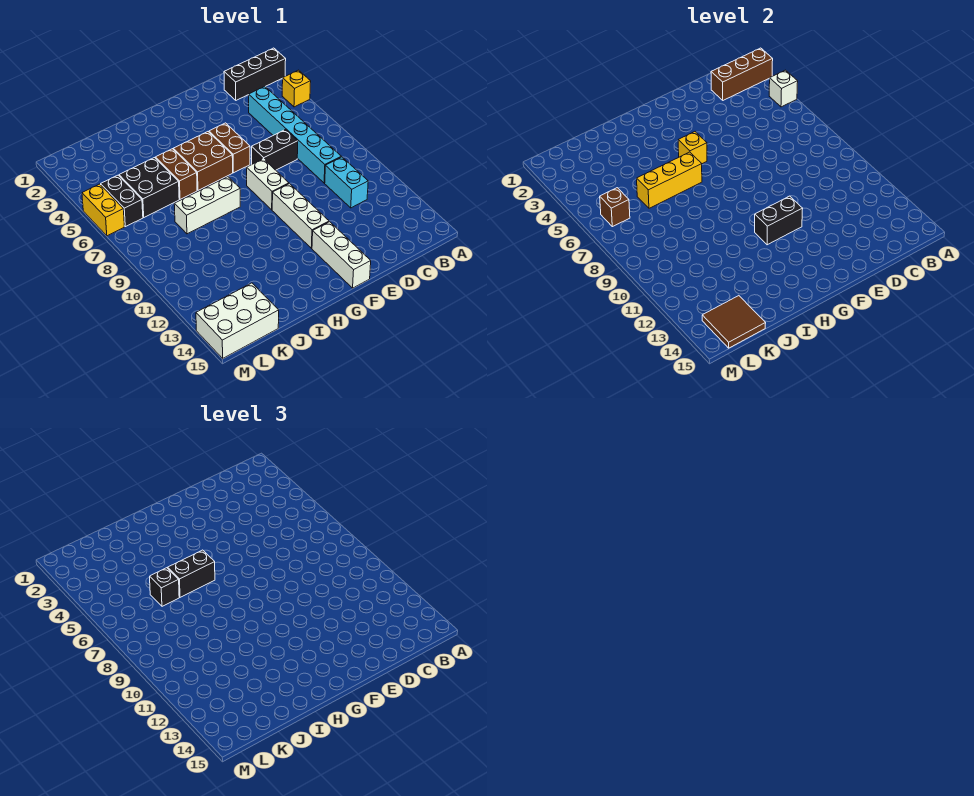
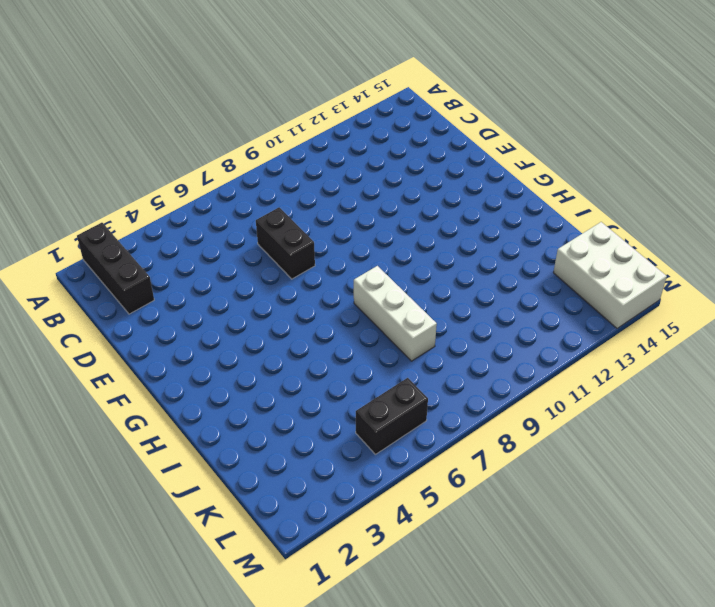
none -> yellow brick A4 level 1
none -> cyan brick C4:C9 level 1
none -> cyan brick C10:C11 level 1

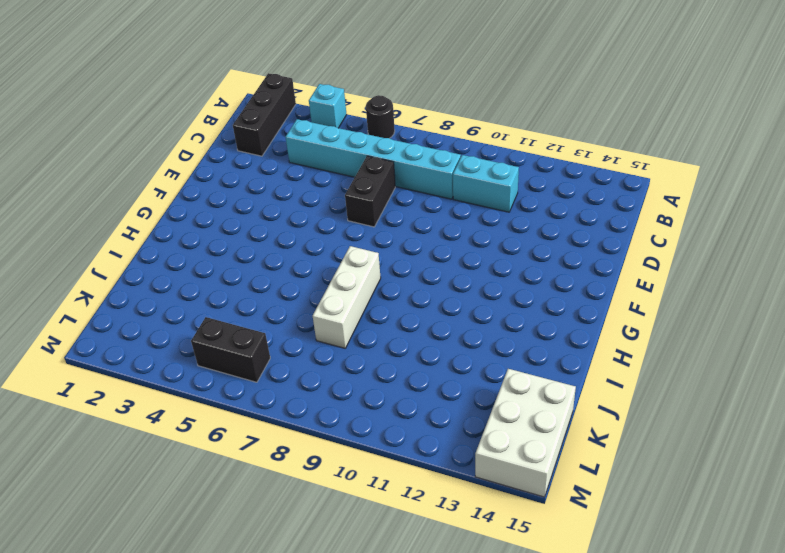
cyan brick A4 level 1 -> yellow brick A4 level 1
black round brick A6 level 1 -> none
none -> brown brick F5:F6 level 1
none -> white brick F8:F9 level 1
none -> white brick F10:F12 level 1

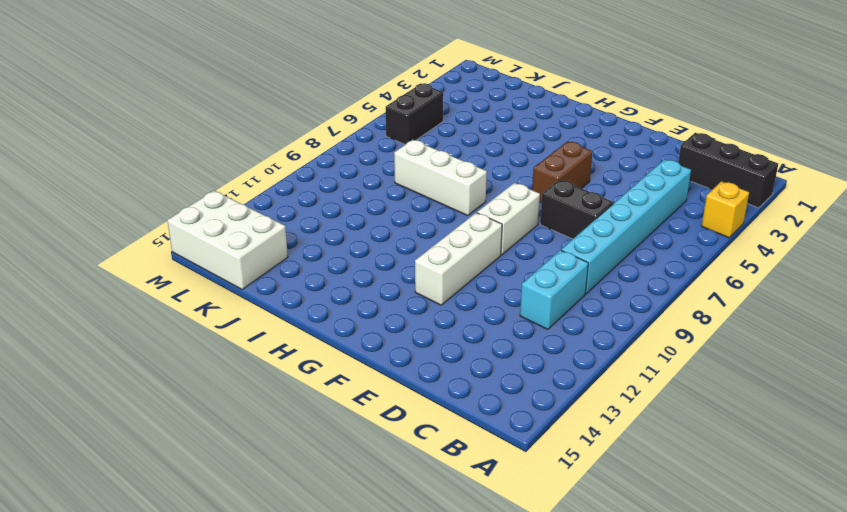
none -> white brick F13:F15 level 1
none -> brown brick G5:H6 level 1
none -> brown brick I5:I6 level 1

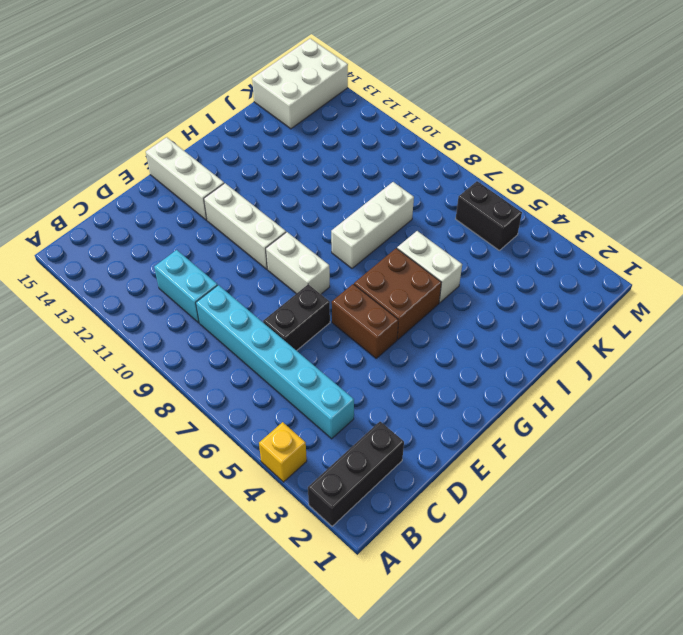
white brick I5:I6 level 1 -> brown brick I5:I6 level 1
none -> black brick J5:K6 level 1
none -> yellow brick M5:M6 level 1
none -> brown brick A2:C2 level 2

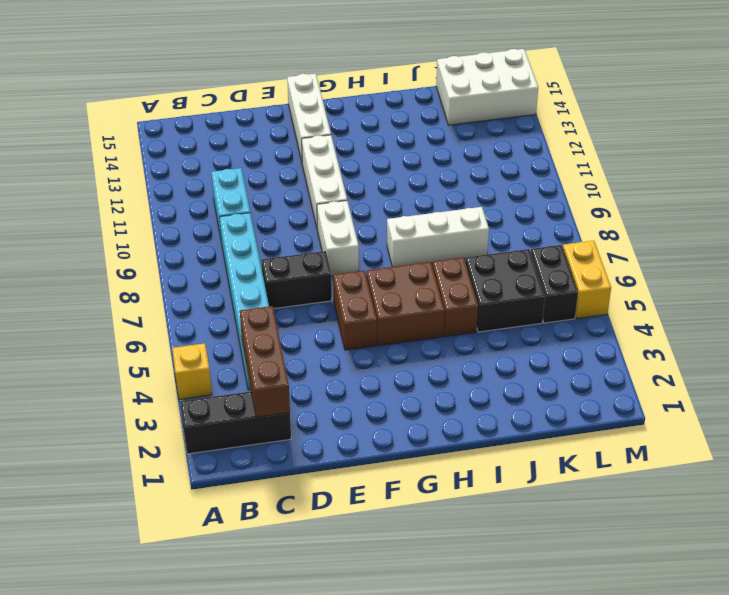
brown brick C2:C4 level 2 -> brown brick A2:C2 level 2
none -> white brick A4 level 2
none -> black brick F11:G11 level 2
none -> yellow brick G5 level 2

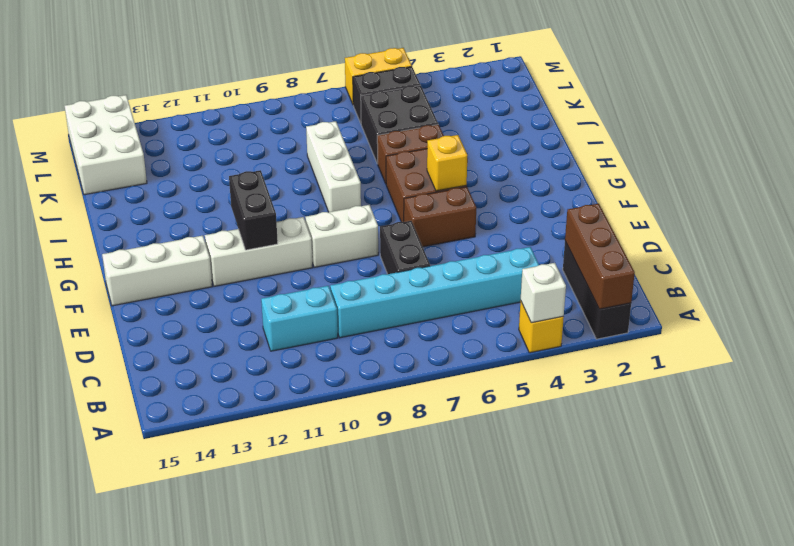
none -> yellow brick H6:J6 level 2
none -> brown tile K14:L15 level 2
none -> brown brick L6 level 2

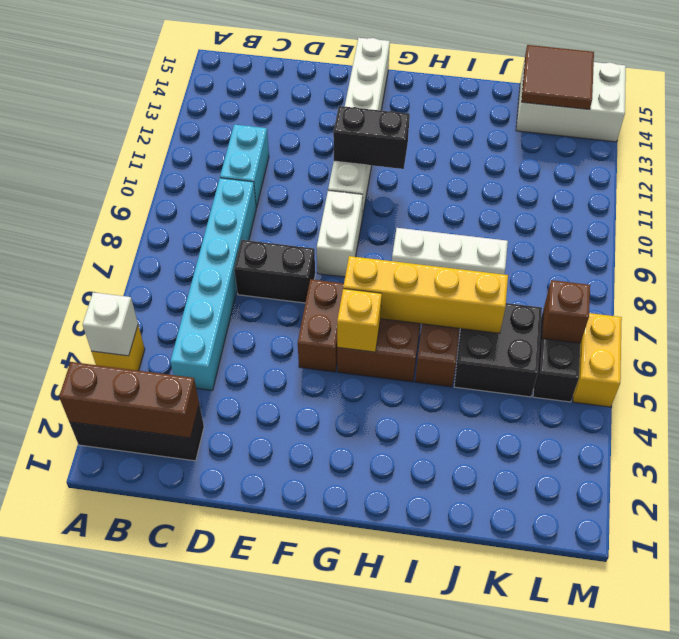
yellow brick G6:J6 level 2 -> yellow brick H6:J6 level 2
none -> black brick H6:I6 level 3
none -> black brick J6 level 3

